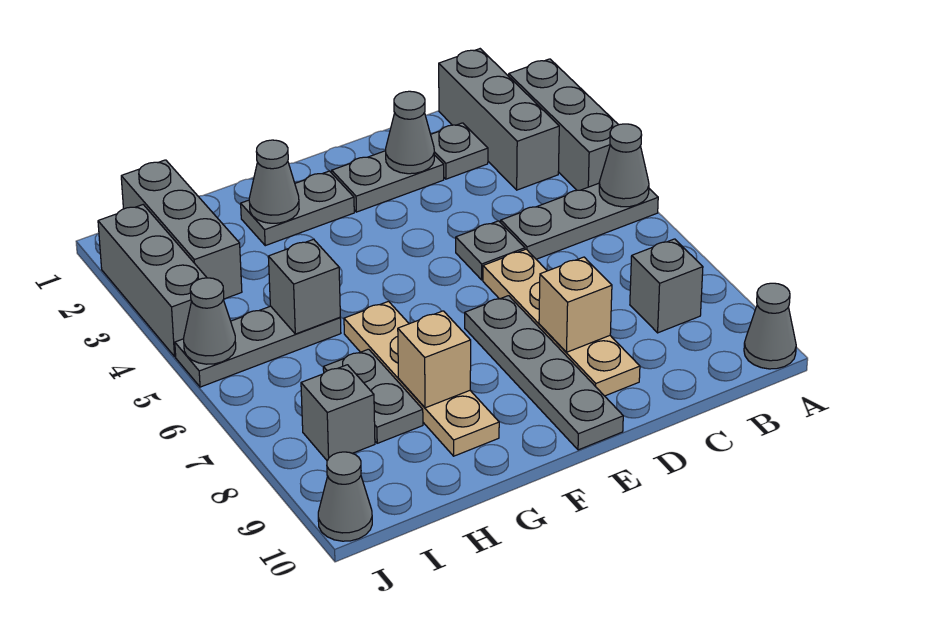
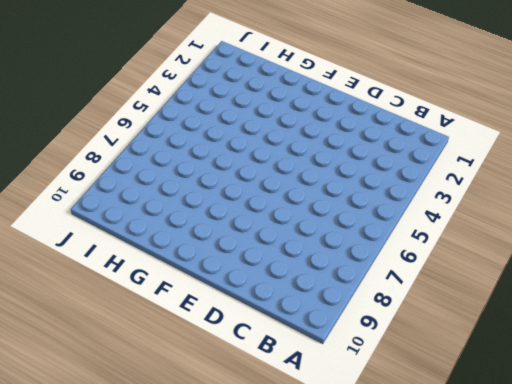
none -> grey brick A2:A4 level 1
none -> grey plate A5:C5 level 1
none -> grey cone A10 level 1

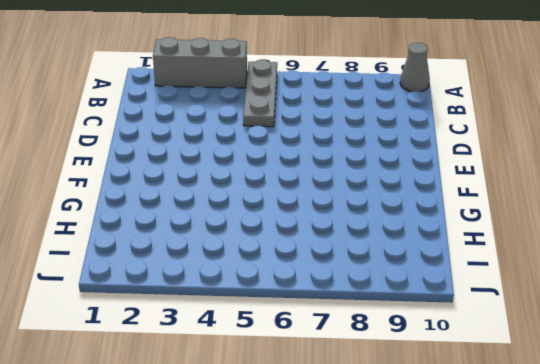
none -> grey brick B1:B3 level 1
none -> grey brick B8 level 1
none -> grey plate C2 level 1

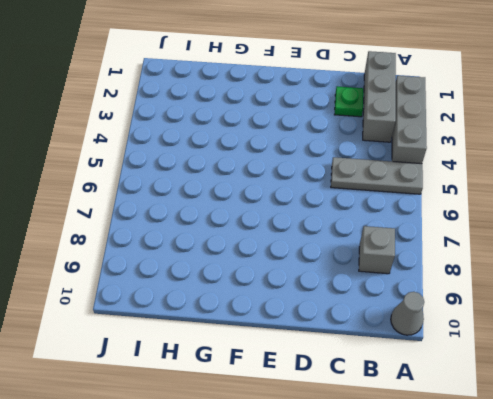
green plate C2 level 1 -> grey plate C2 level 1
none -> grey plate D2:E2 level 1
none -> grey plate D5 level 1
none -> tan plate D6:D9 level 1

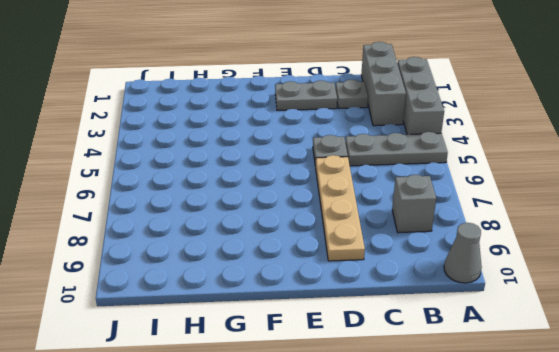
none -> grey plate E7:E10 level 1
none -> grey plate F2:G2 level 1
none -> tan plate G6:G9 level 1

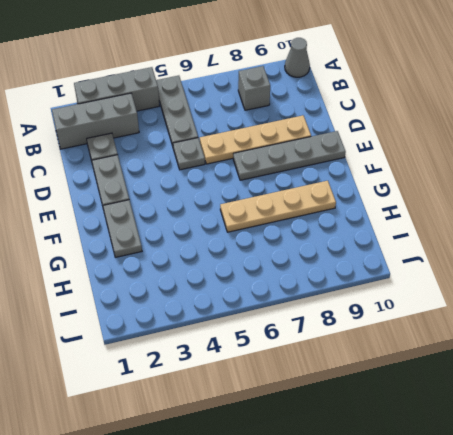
none -> grey plate H5:J5 level 1
none -> grey plate H7:H8 level 1
none -> grey brick I1:I3 level 1

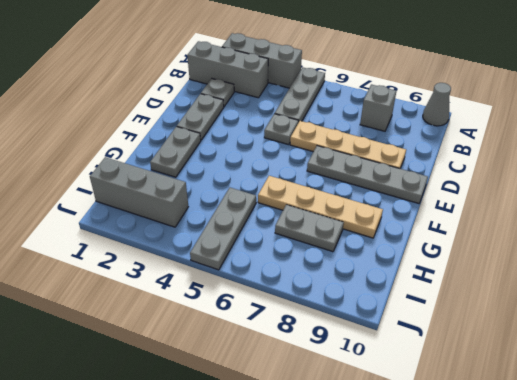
none -> grey brick I8 level 1
none -> grey brick J2:J4 level 1
none -> grey cone J10 level 1

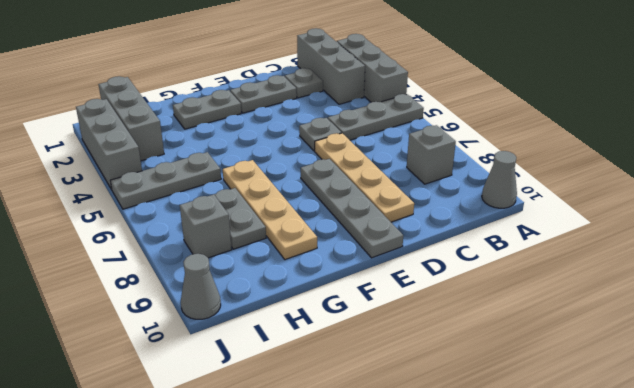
none -> grey cone A5 level 2
none -> grey cone D2 level 2
none -> tan brick D8 level 2

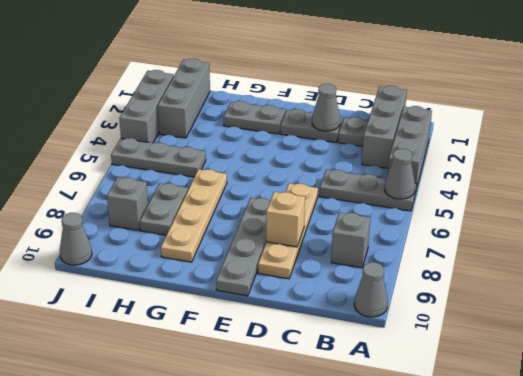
none -> grey plate D5 level 1
none -> grey cone G2 level 2
none -> tan brick G8 level 2

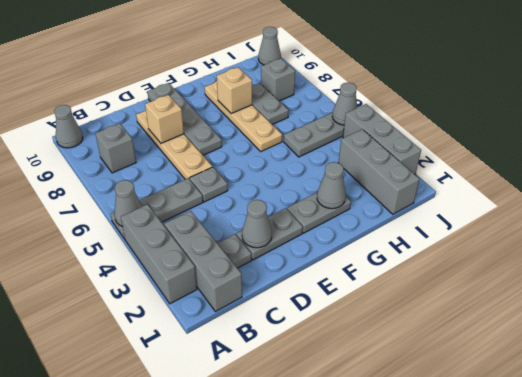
none -> grey brick H5 level 2

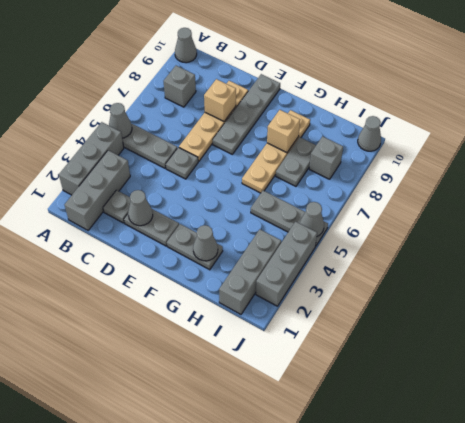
none -> grey brick H5 level 2

